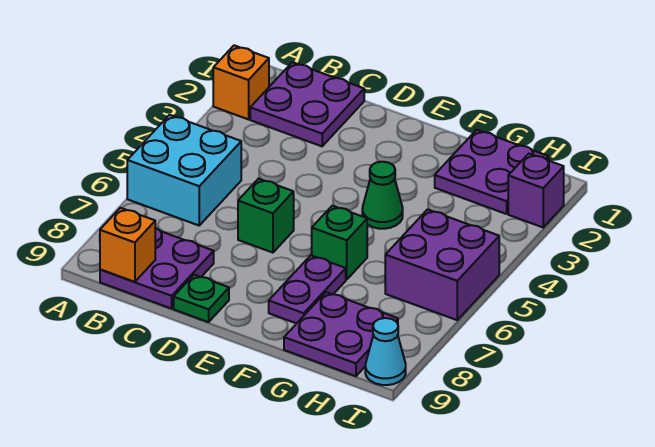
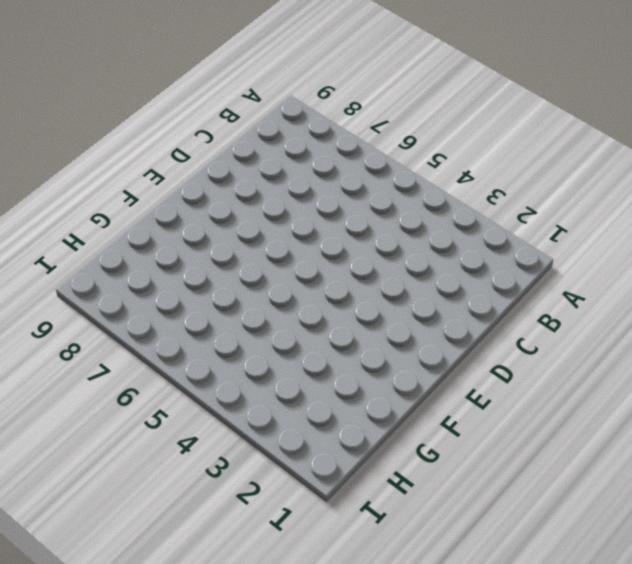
none -> orange brick A2 level 1
none -> cyan brick A5:B6 level 1
none -> purple plate B1:C2 level 1

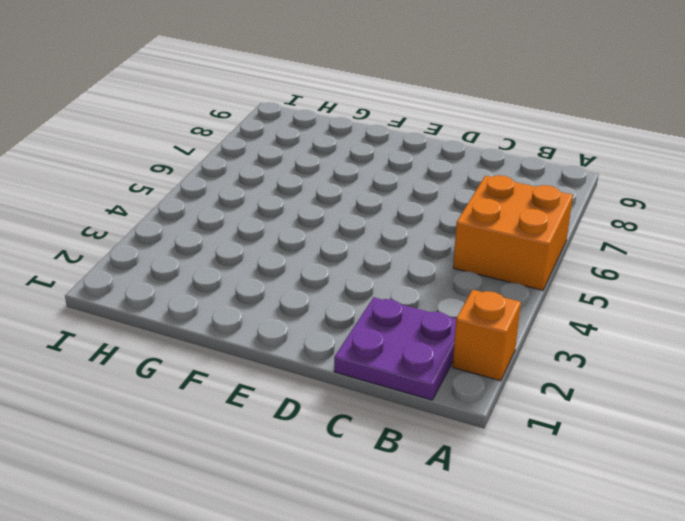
orange brick A5:B6 level 1 -> cyan brick A5:B6 level 1
none -> purple plate B8:C9 level 1
none -> green brick D6 level 1
none -> green plate D9 level 1

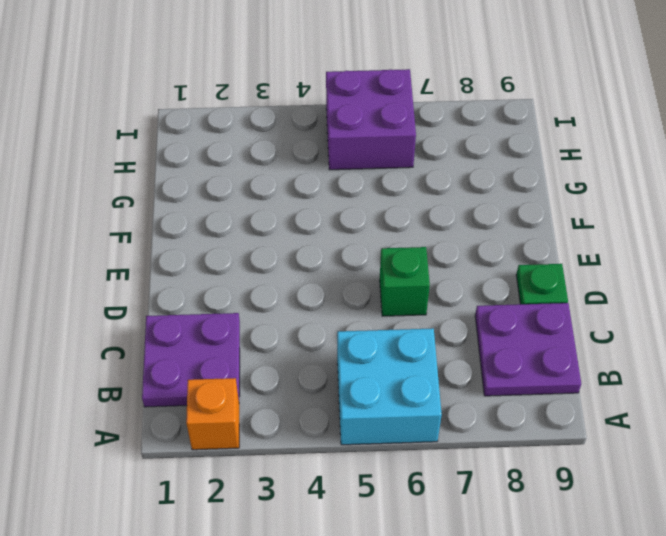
none -> green cone F4 level 1
none -> green brick F6 level 1
none -> purple plate F7:F8 level 1

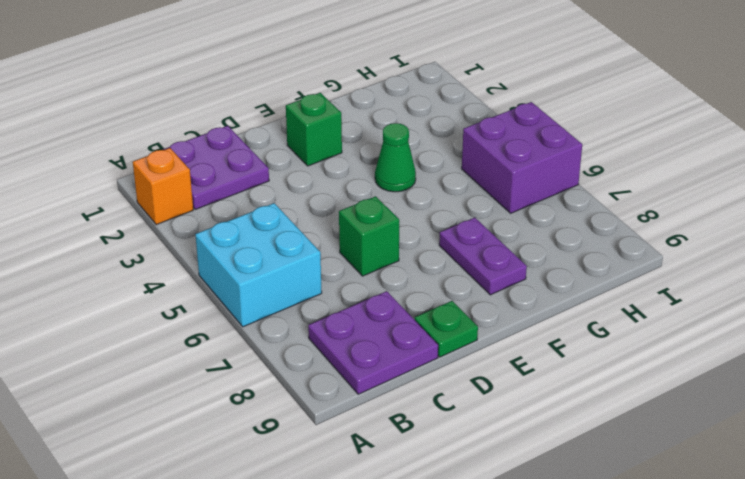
green brick E2 level 1 -> green brick F6 level 1
none -> purple plate G1:H2 level 1
none -> purple plate G8:H9 level 1
none -> purple brick I2 level 1

